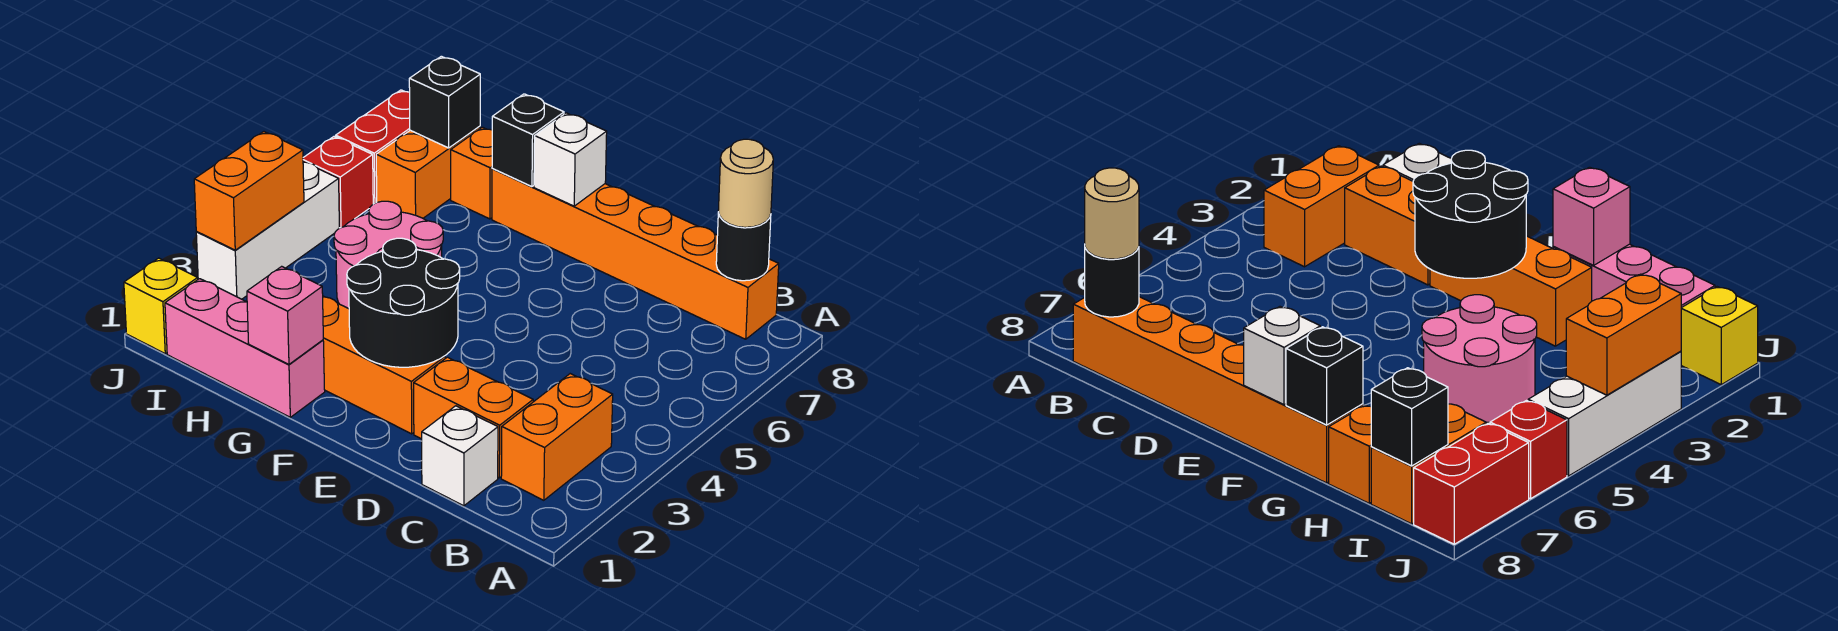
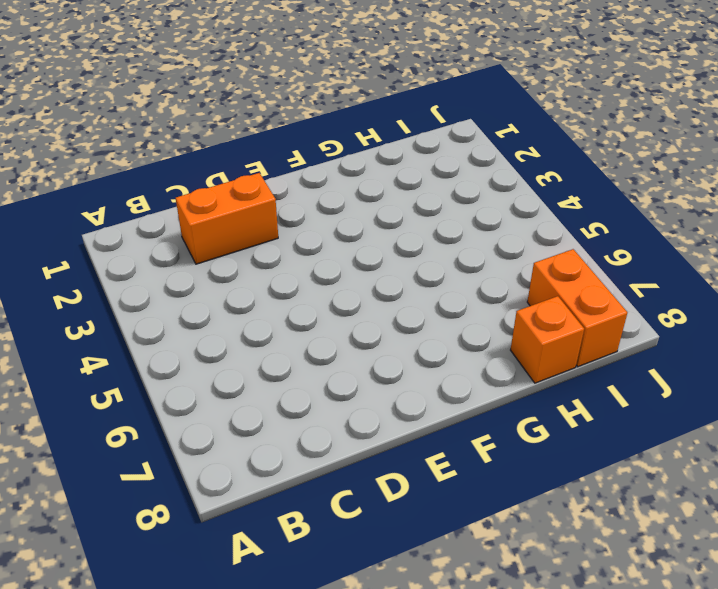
none -> orange brick B2:B3 level 1
none -> orange brick B8:G8 level 1
none -> white brick C1 level 1

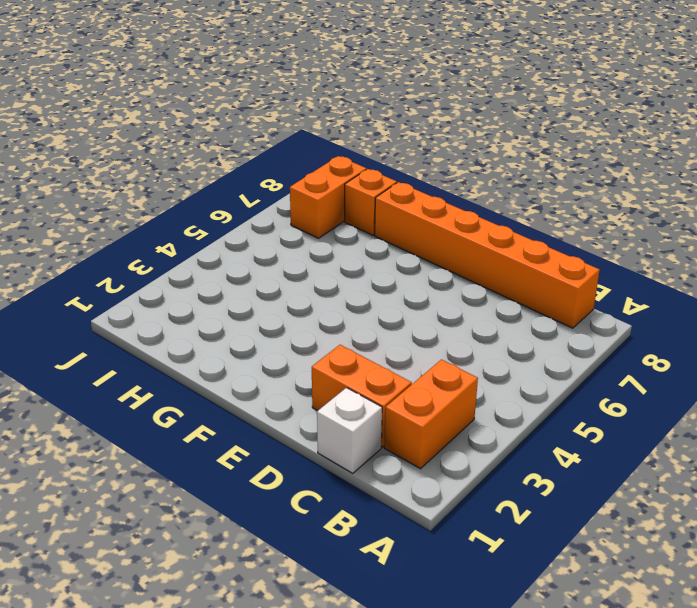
none -> orange brick E2:G2 level 1
none -> pink brick G1:I1 level 1
none -> pink round brick G4:H5 level 1

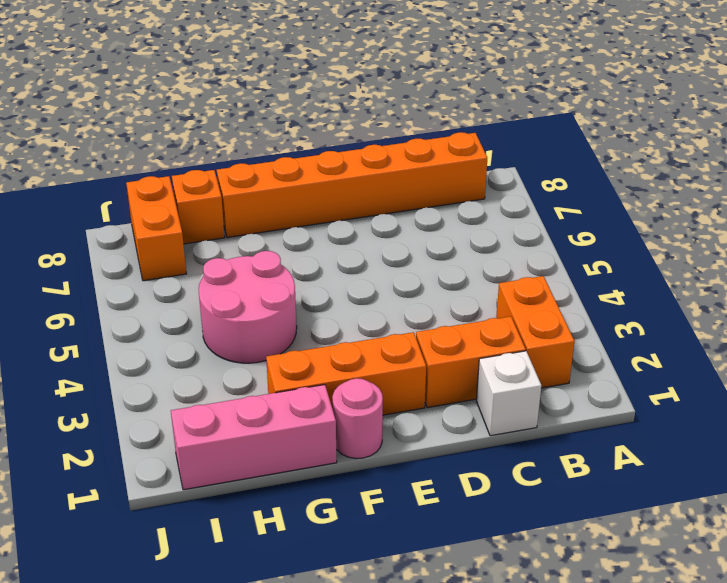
pink round brick F1 level 1 -> none
none -> yellow brick J1 level 1
none -> white brick J3:J5 level 1
none -> red brick J6 level 1

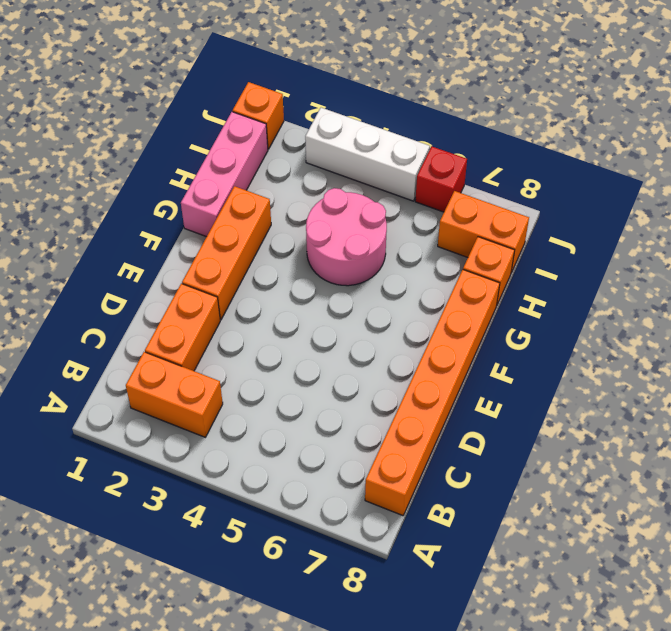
orange brick J1 level 1 -> yellow brick J1 level 1
none -> white brick C1 level 1
none -> red brick J7:J8 level 1
none -> black round brick B8 level 2

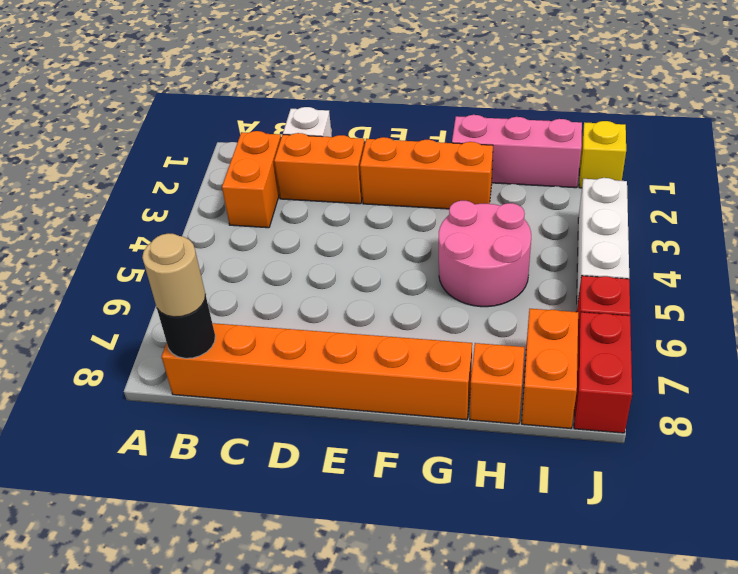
none -> black round brick E2:F3 level 2
none -> white brick F8 level 2
none -> pink brick G1 level 2

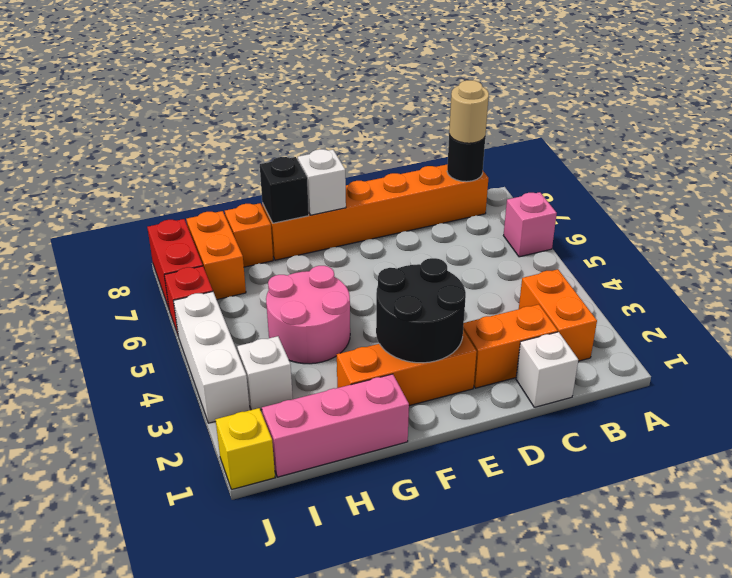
pink brick A6 level 1 -> pink brick G1 level 2
white brick I3 level 1 -> none
none -> black brick I8 level 2
none -> orange brick J3:J4 level 2

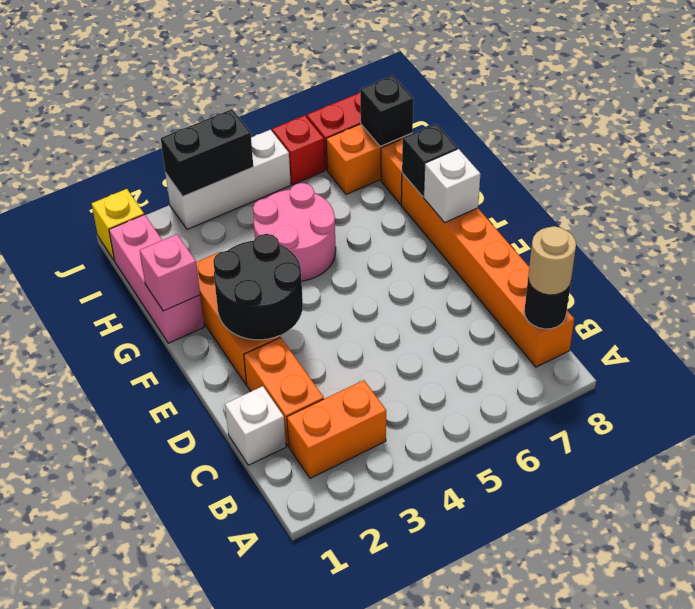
black brick J3:J4 level 2 -> orange brick J3:J4 level 2

